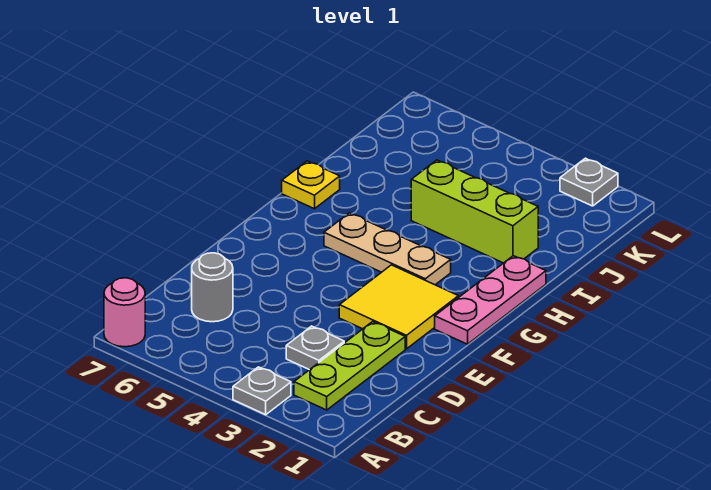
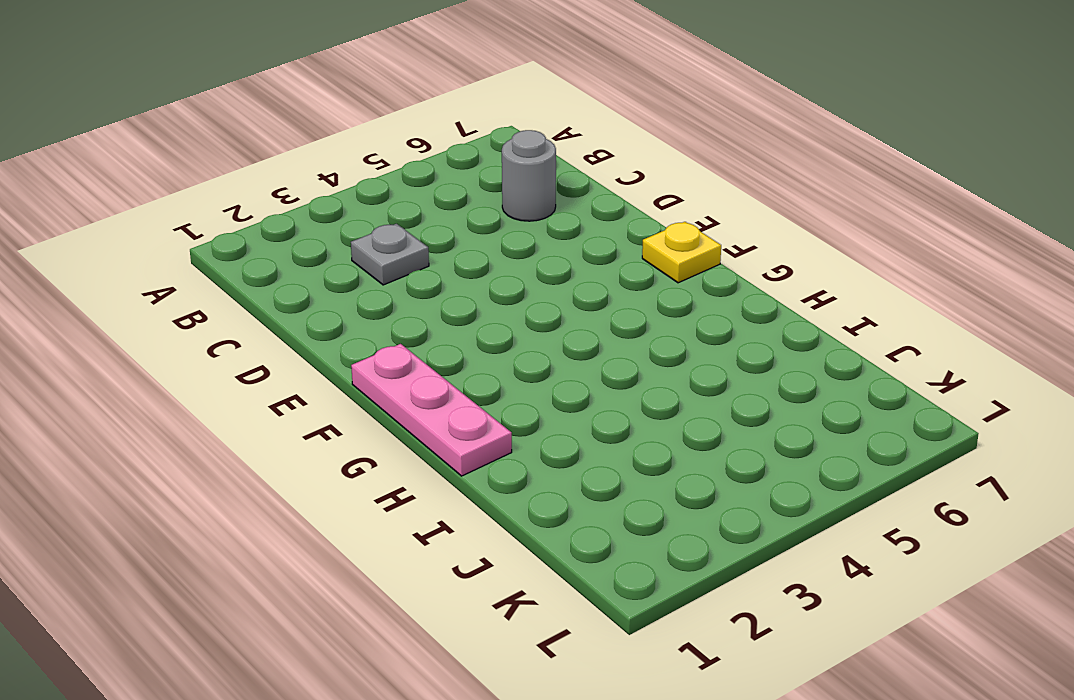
yellow plate F7 level 1 -> yellow plate H7 level 1
none -> grey plate A3 level 1
none -> pink round brick A7 level 1

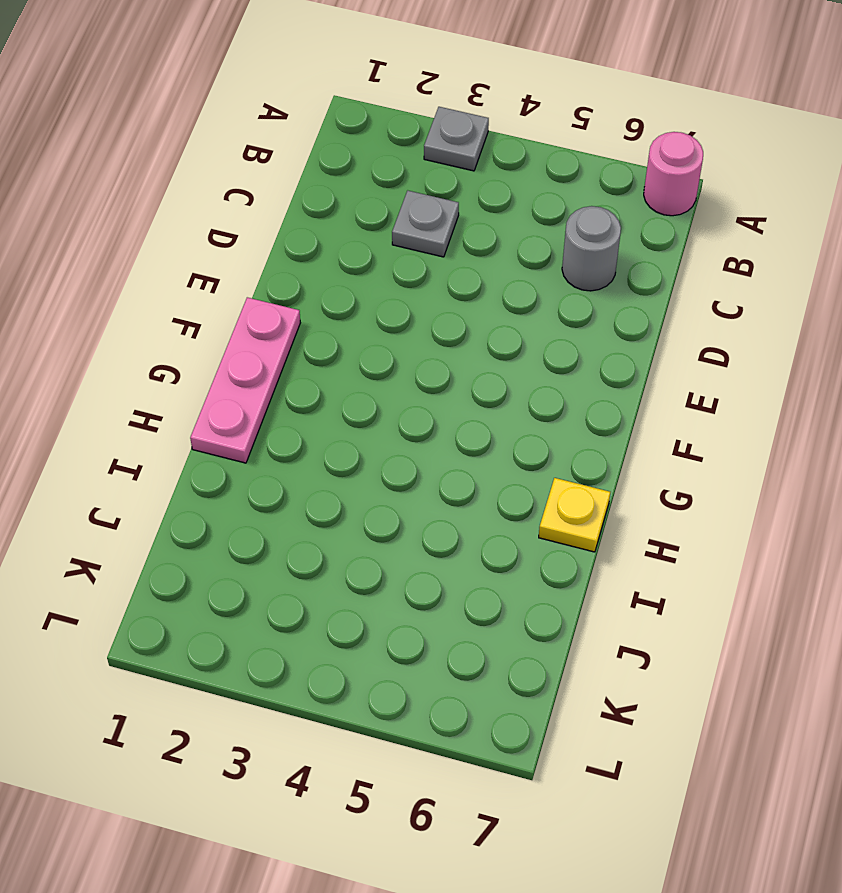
none -> lime plate B2:D2 level 1
none -> yellow tile E2:F3 level 1

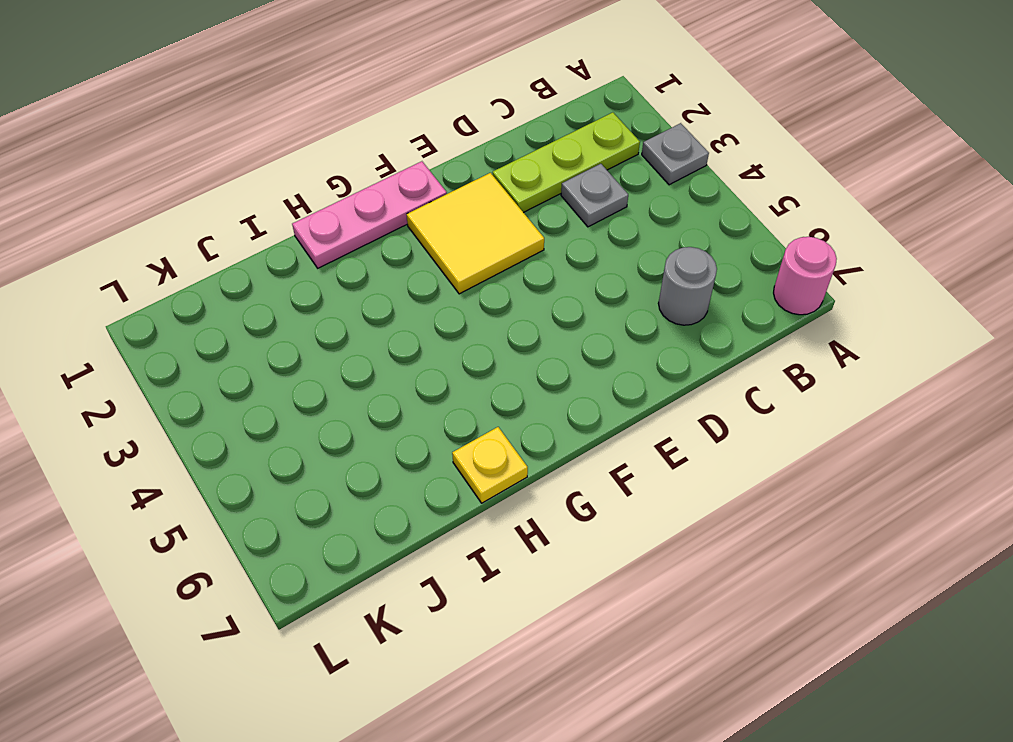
none -> tan plate G3:G5 level 1
none -> lime brick I2:I4 level 1

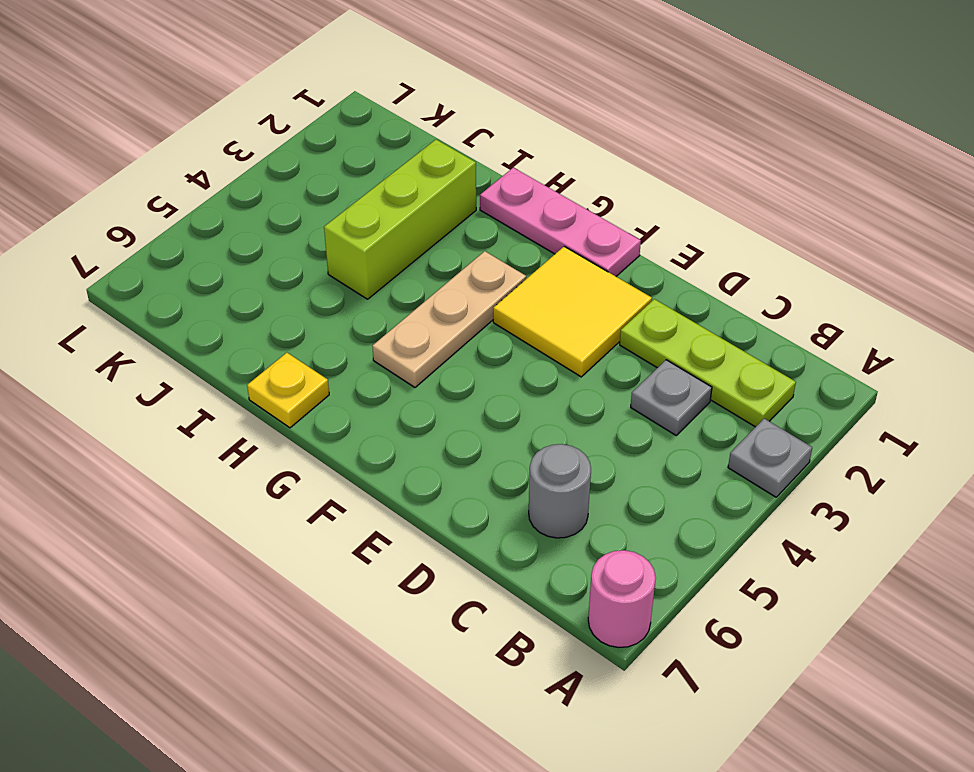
none -> grey plate L2 level 1

